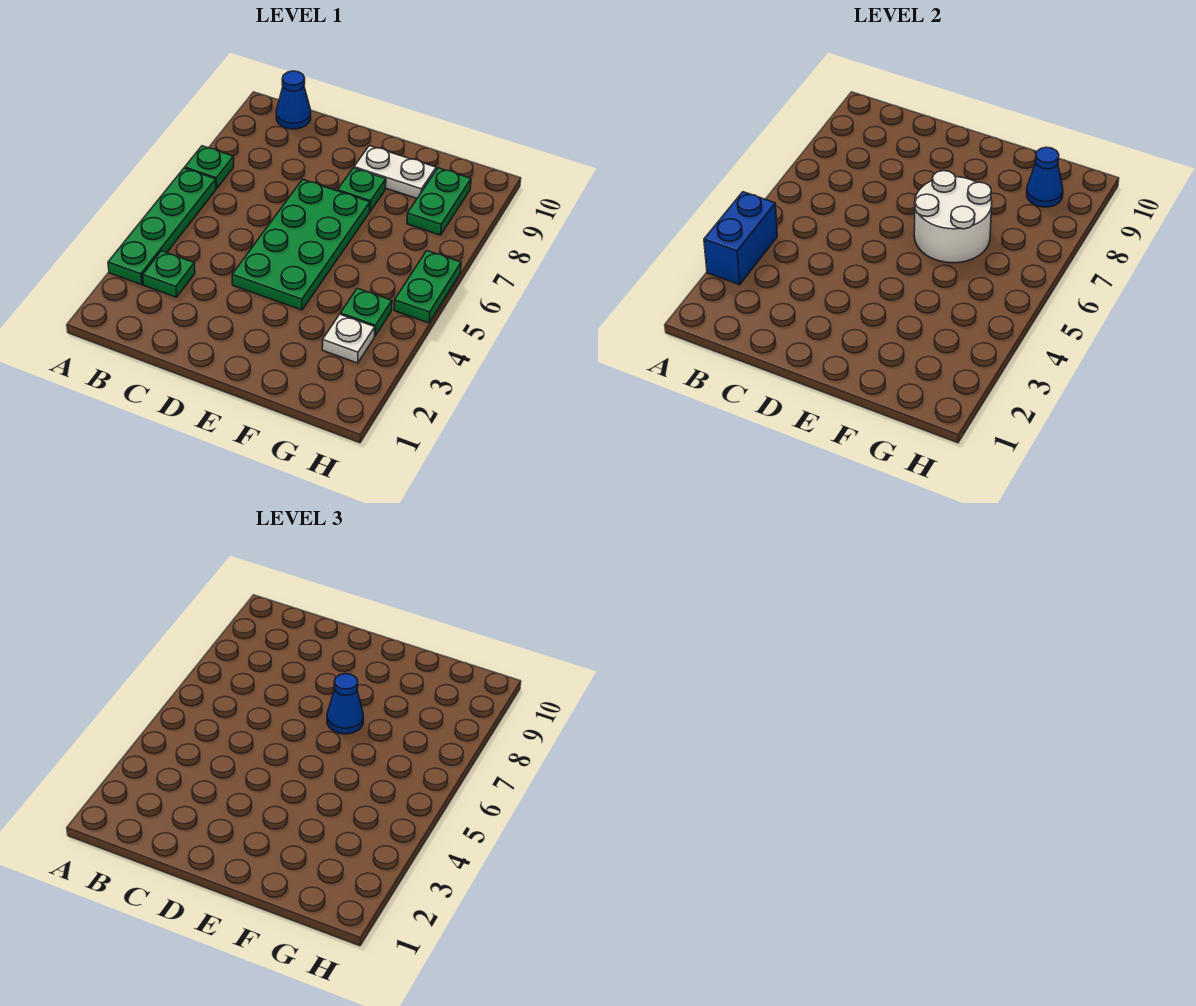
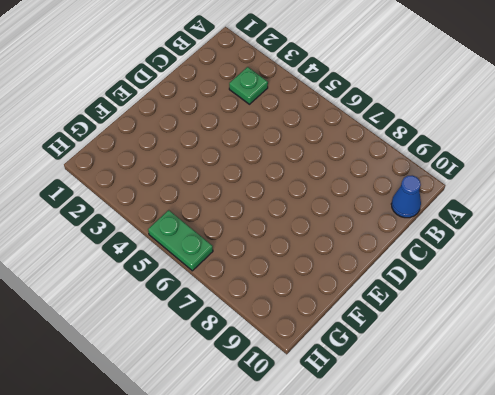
none -> green plate A3:A6 level 1
none -> green plate A7 level 1
none -> green plate D4:E7 level 1

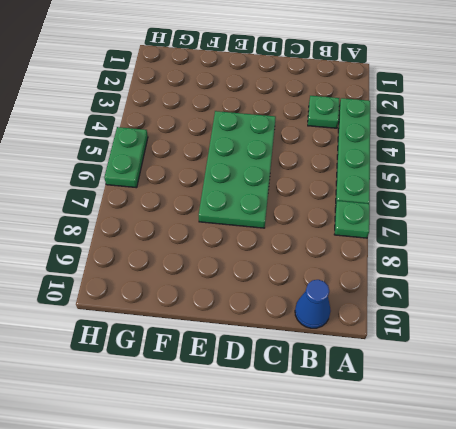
none -> green plate E8 level 1
none -> white plate E9:F9 level 1
none -> white plate G3 level 1

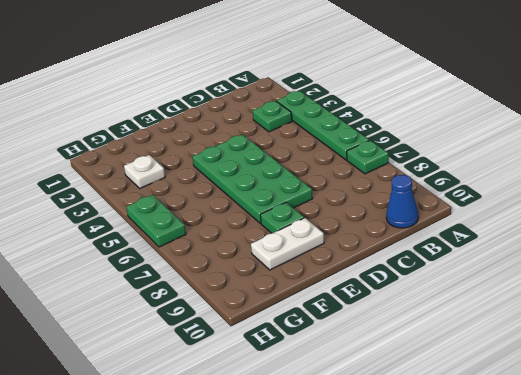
none -> green plate G4 level 1
none -> green plate G8:G9 level 1
none -> blue brick A3:A4 level 2

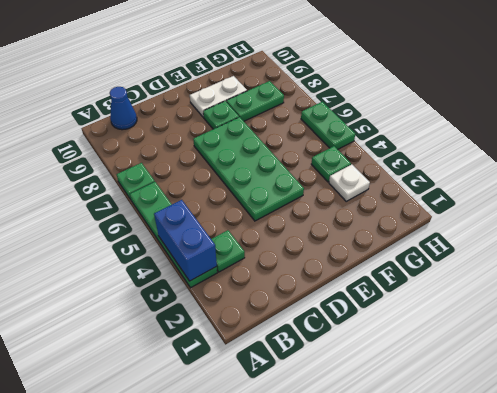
green plate F8:G8 level 1 -> green plate G8:G9 level 1
none -> white round brick E6:F7 level 2
none -> blue cone G9 level 2
none -> blue cone E7 level 3

